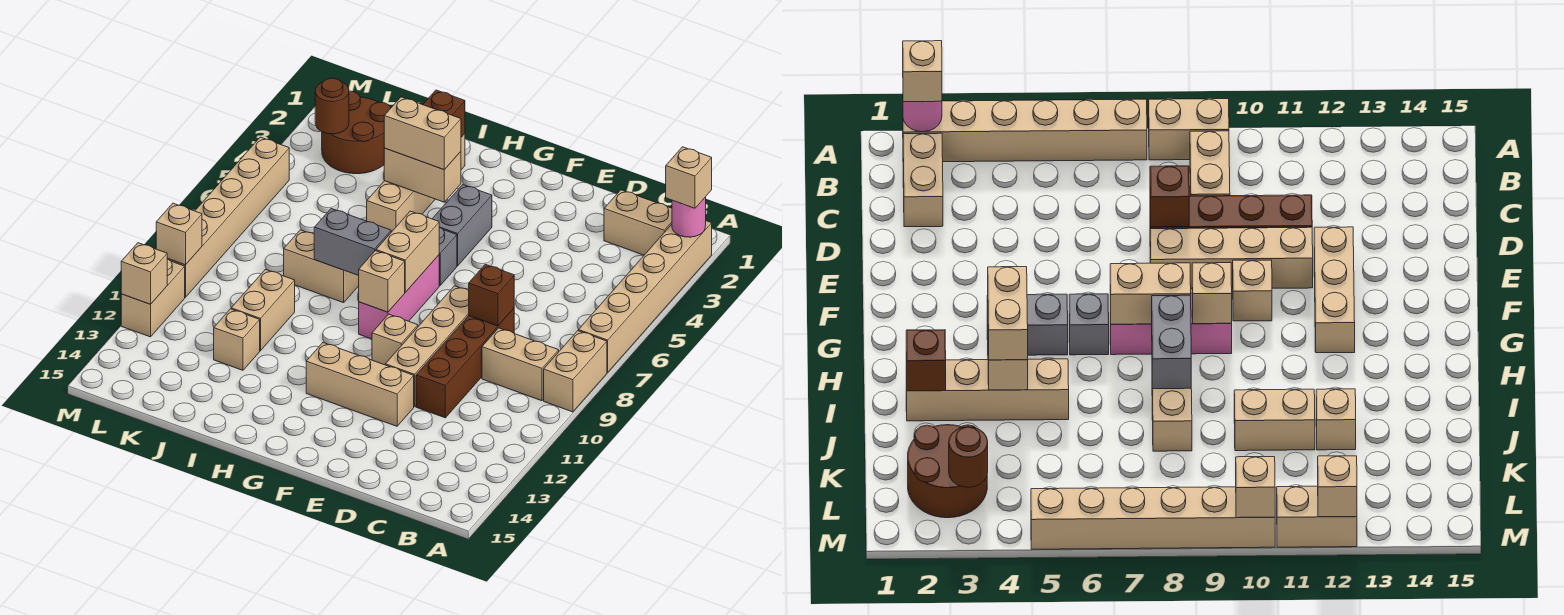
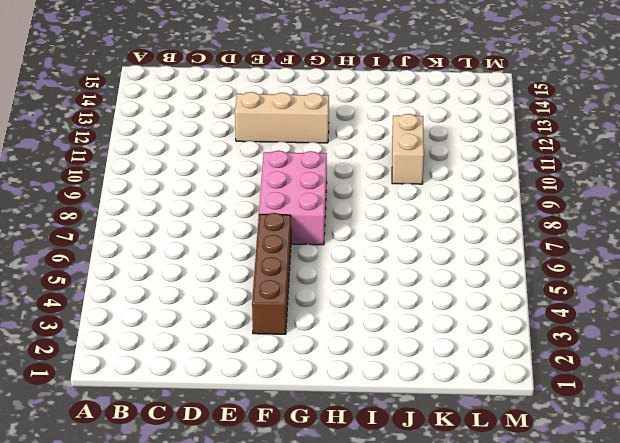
brown brick F3:F6 level 1 -> brown brick D8:D11 level 1
pink brick F7:G9 level 1 -> pink brick G7:G9 level 1
none -> tan brick A2:A7 level 1
none -> tan brick A8:A9 level 1
none -> tan brick B2:C2 level 1
none -> tan brick B9:C9 level 1

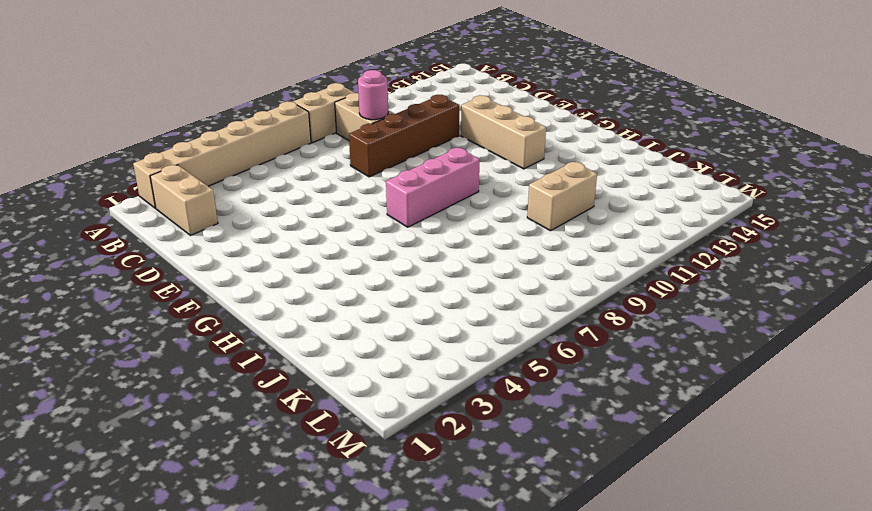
pink round brick C9 level 2 -> pink round brick A2 level 2
none -> tan brick E8:E11 level 1
none -> tan brick F10 level 1
none -> grey brick G4:G5 level 1
none -> grey brick G6 level 1

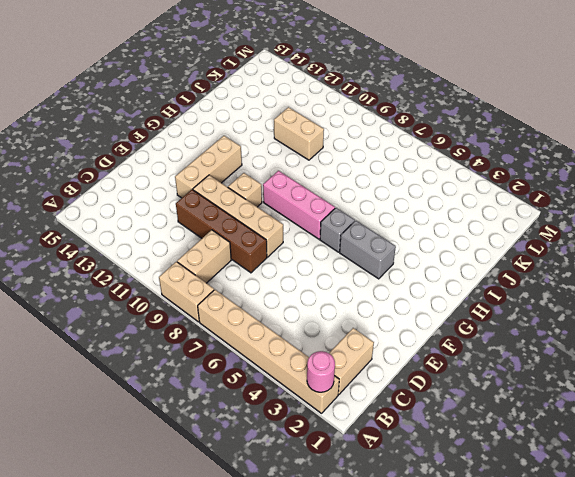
none -> tan brick I2:I5 level 1
none -> tan brick I8:J8 level 1
none -> tan brick J12 level 1
none -> brown round brick K2:L3 level 1

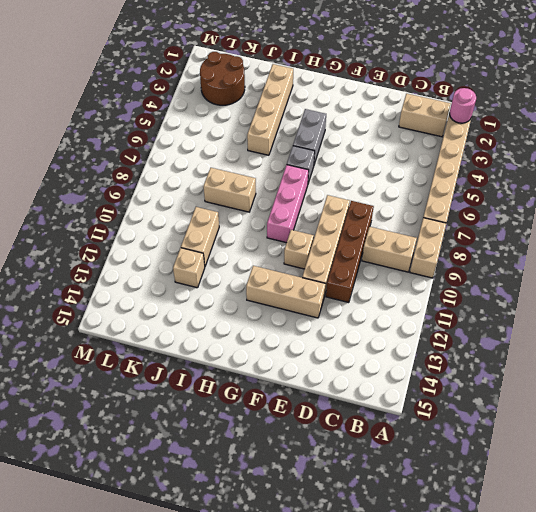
none -> tan brick M5:M10 level 1
none -> tan brick M11:M12 level 1
none -> brown brick D8 level 2
none -> tan brick G7:G8 level 2

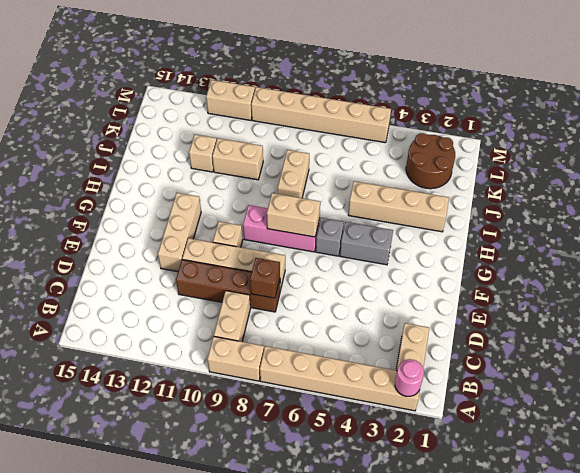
none -> tan brick G9 level 2
none -> tan brick H4:I4 level 2
none -> grey brick H8:I8 level 2
none -> brown brick I2 level 2

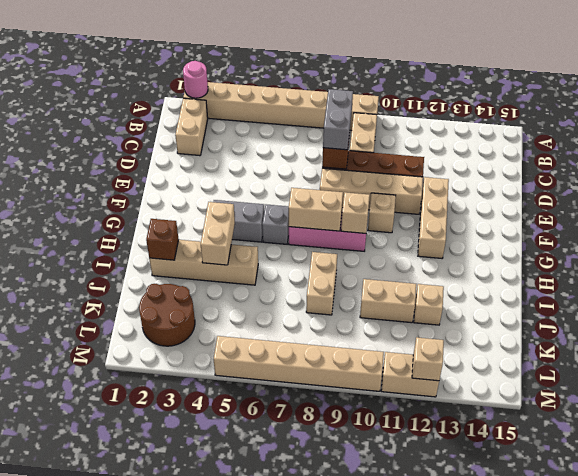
grey brick C8:D8 level 3 -> grey brick H8:I8 level 2
none -> brown round brick L3 level 2
none -> tan brick M10 level 2
none -> tan brick A2 level 3
none -> tan brick H4:I4 level 3

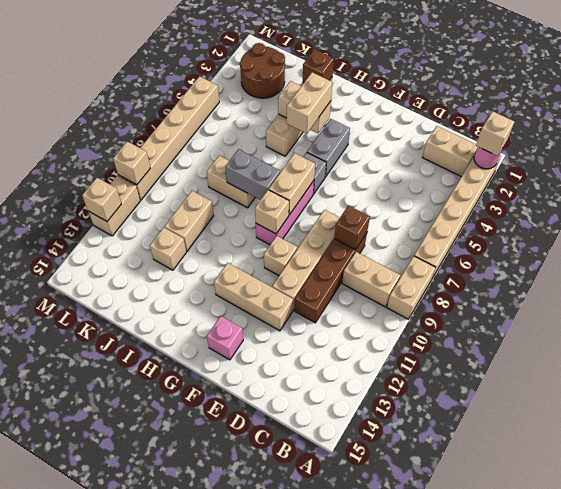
pink brick F14 level 1 -> none
tan brick H4:H5 level 3 -> tan brick H4:I4 level 3
none -> brown round brick L3 level 2

